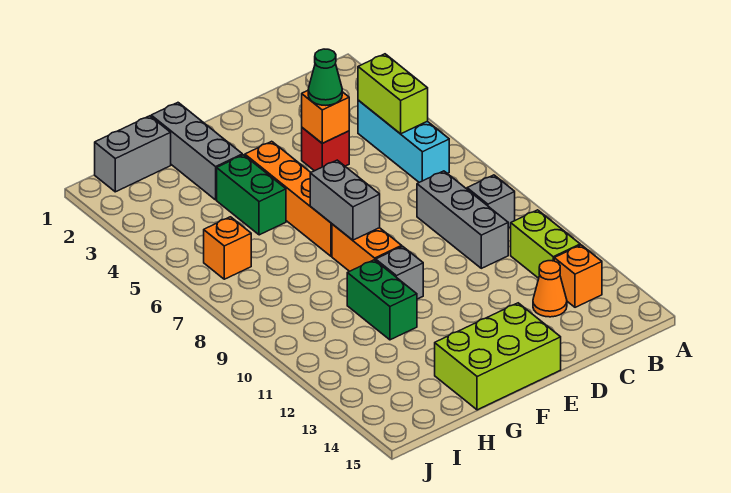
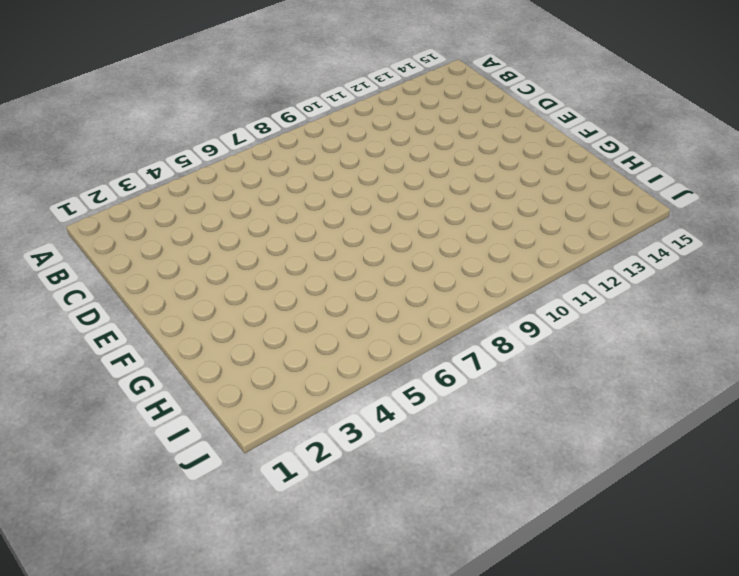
none -> cyan brick B4:B6 level 1
none -> grey brick B9 level 1
none -> lime brick B11:B12 level 1

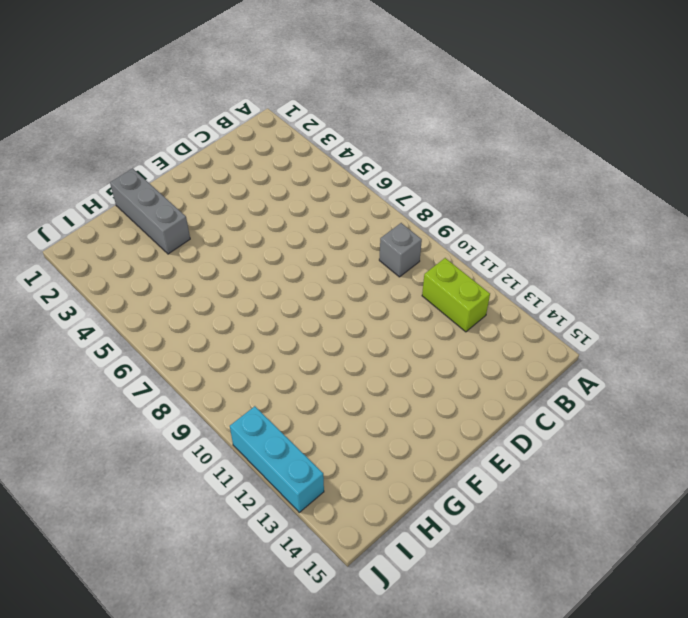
cyan brick J11:J13 level 1 -> cyan brick B4:B6 level 1
none -> orange brick B13 level 1
none -> grey brick C8:C10 level 1
none -> orange cone C13 level 1

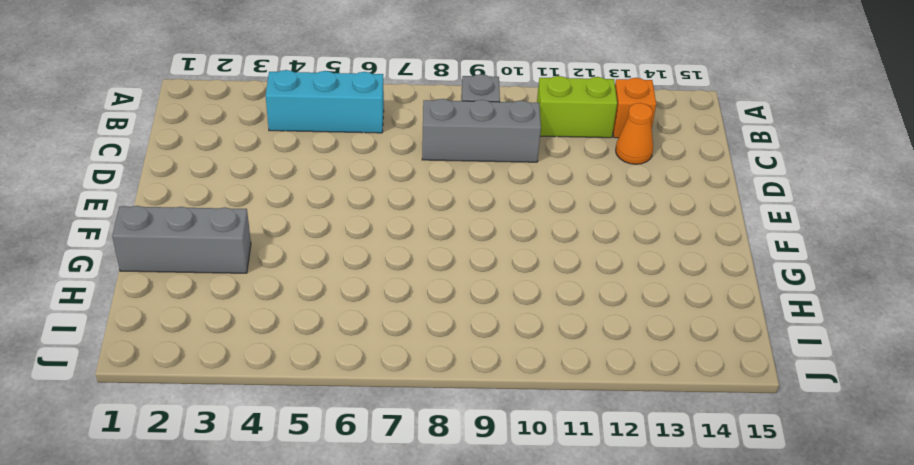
none -> red brick D4 level 1
none -> lime brick E14:G15 level 1
none -> orange brick F4:F7 level 1

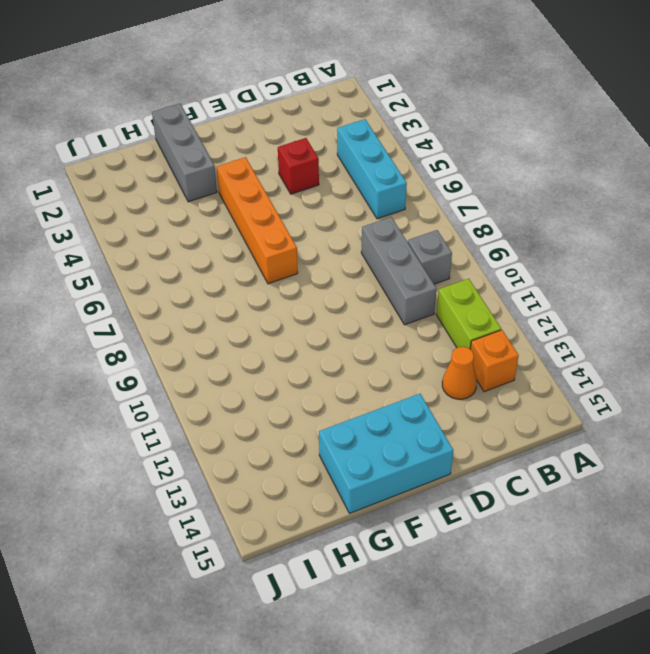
cyan brick E14:G15 level 1 -> lime brick E14:G15 level 1
none -> orange brick F8:F9 level 1
none -> grey brick F10 level 1
none -> green brick G4:G5 level 1

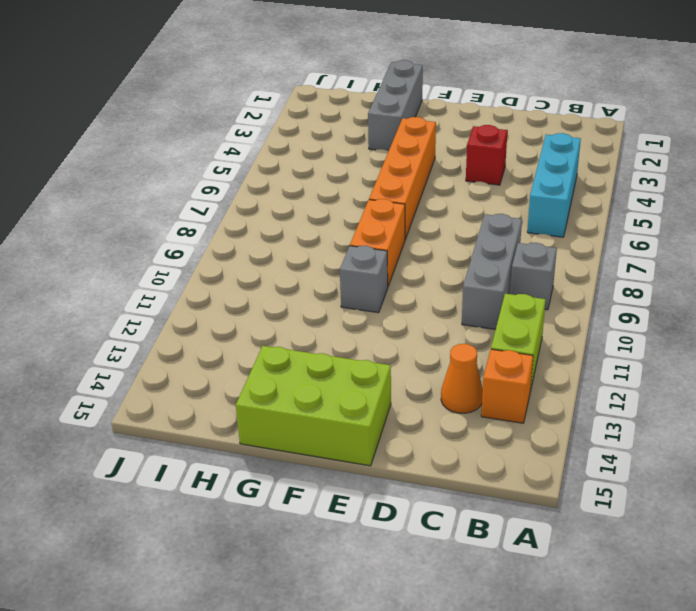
none -> green brick G4:G5 level 1
none -> green brick G10:G11 level 1
none -> grey brick H1:I1 level 1

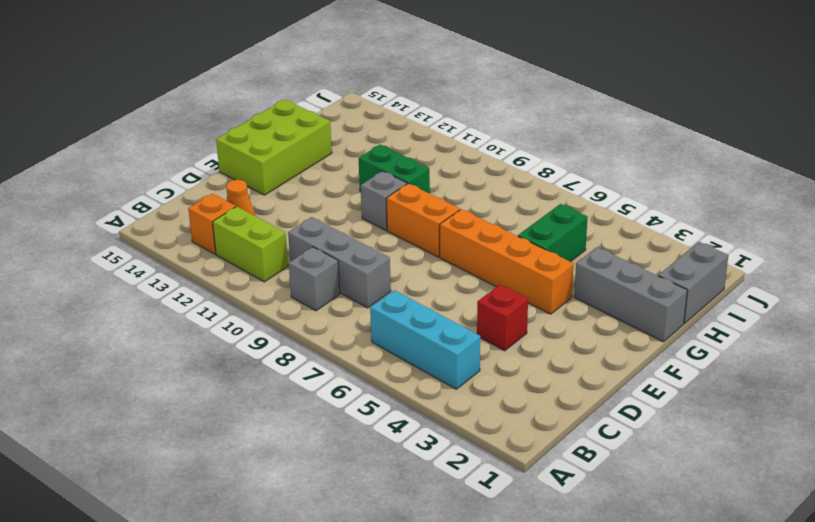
green brick G5:H5 level 1 -> green brick G4:G5 level 1
none -> orange brick I6 level 1
none -> lime brick B4:B5 level 2
none -> orange brick D4 level 2

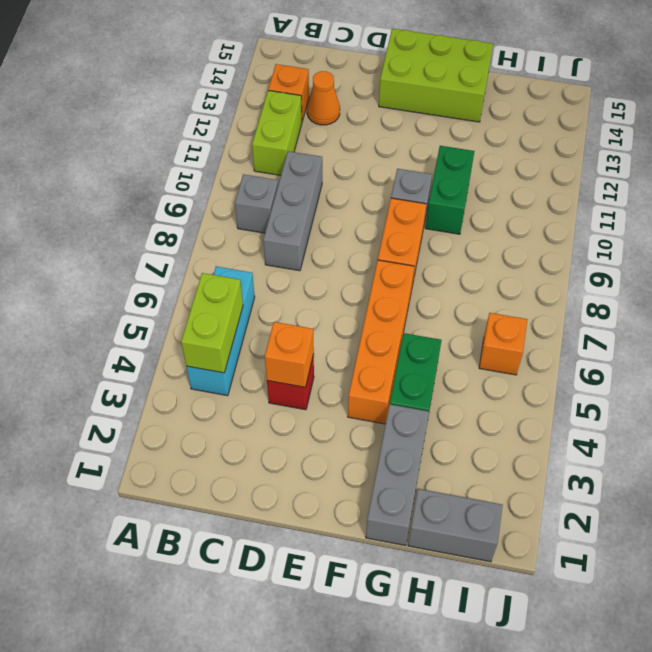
none -> grey brick F7:F8 level 2
none -> green cone D4 level 3

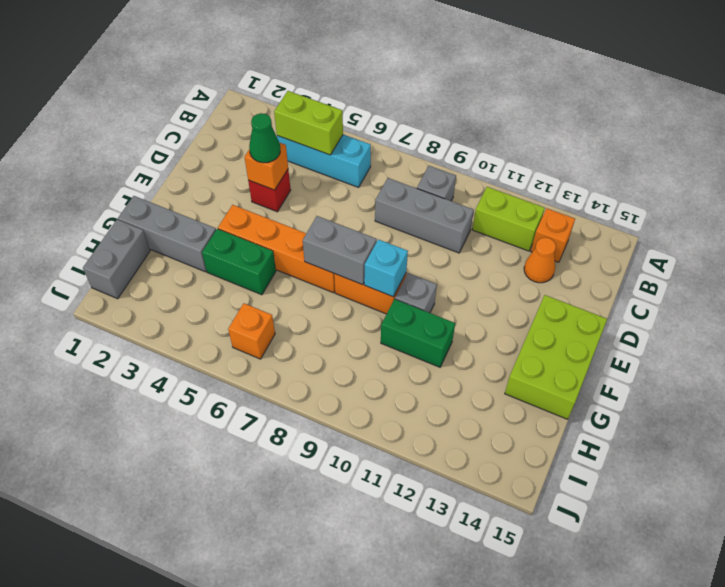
cyan brick F9 level 2 -> none

